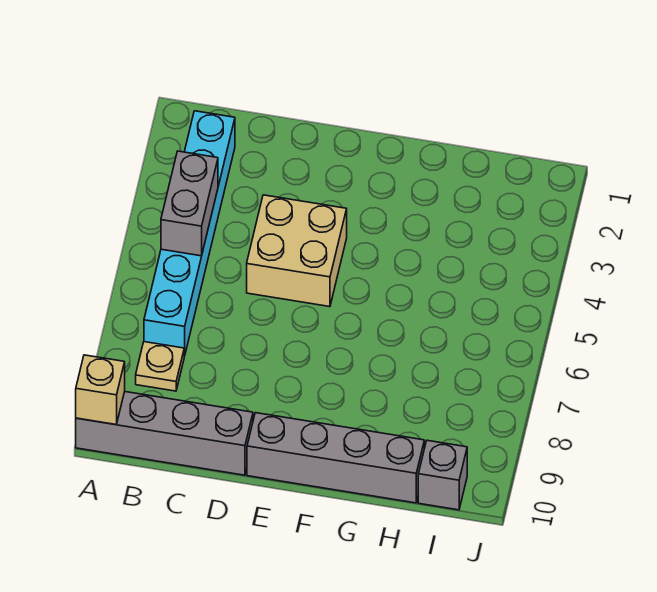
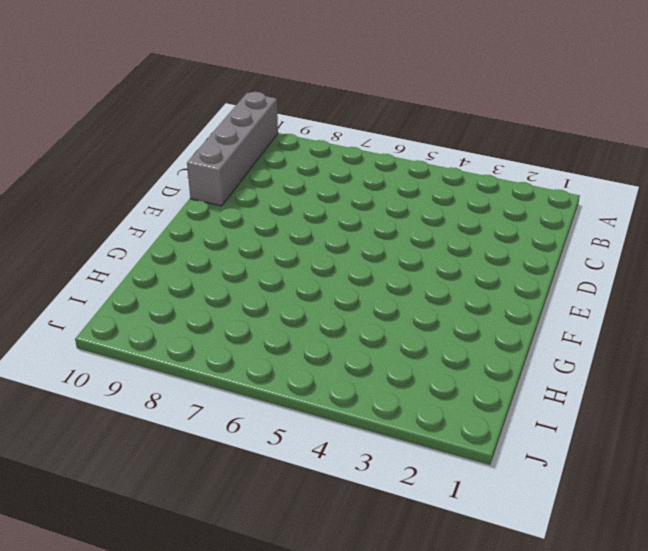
none -> cyan brick B2:B7 level 1
none -> tan plate B8 level 1

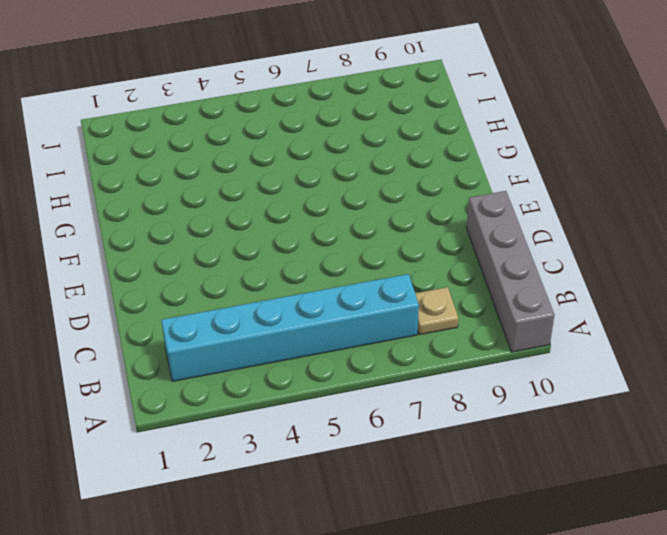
none -> tan brick D4:E5 level 1
none -> grey brick E10:H10 level 1

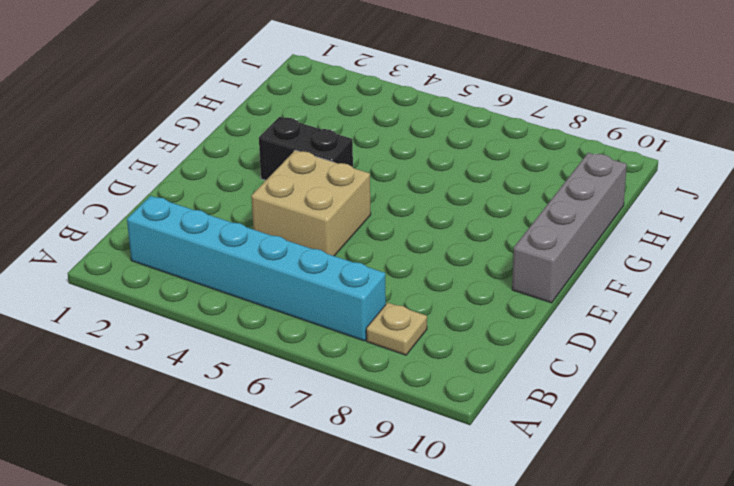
black brick F3:F4 level 1 -> none
none -> grey brick A10:D10 level 1
none -> grey brick I10 level 1

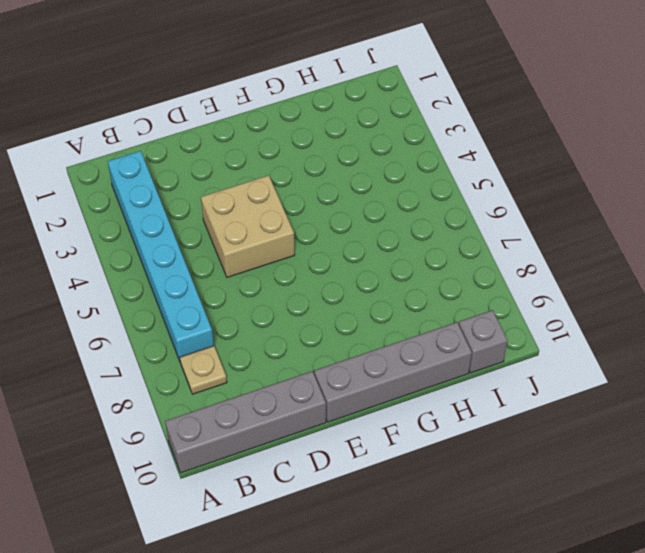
none -> tan brick A10 level 2
none -> grey brick B4:B5 level 2

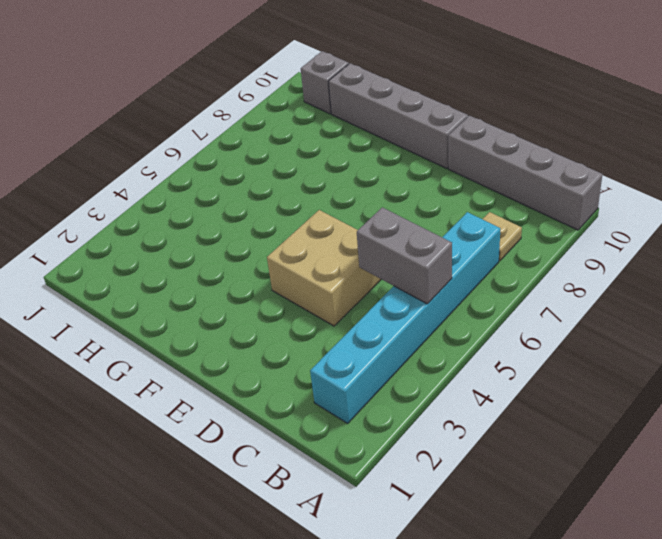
grey brick B5:C5 level 2 -> grey brick B4:B5 level 2
none -> tan brick A10 level 2

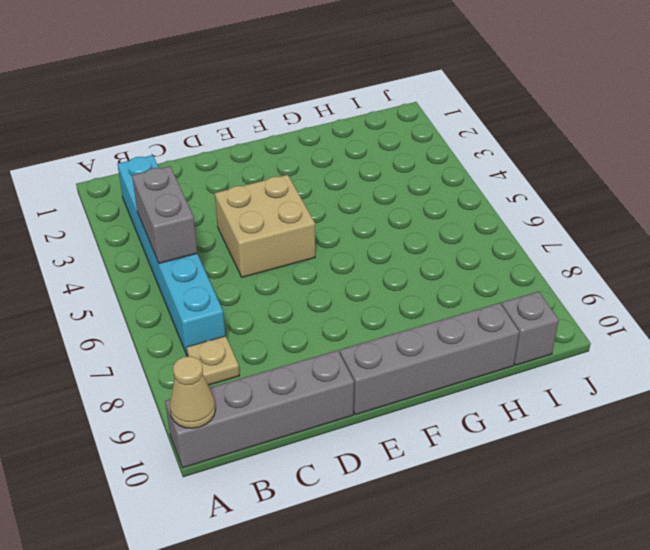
tan cone A10 level 2 -> tan brick A10 level 2

